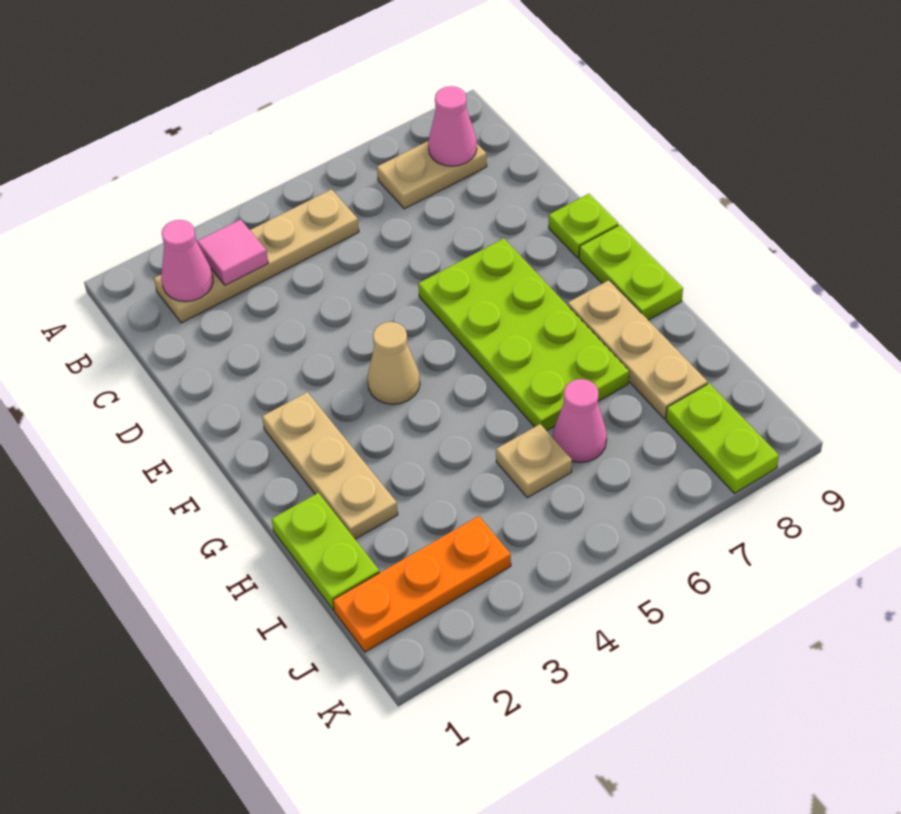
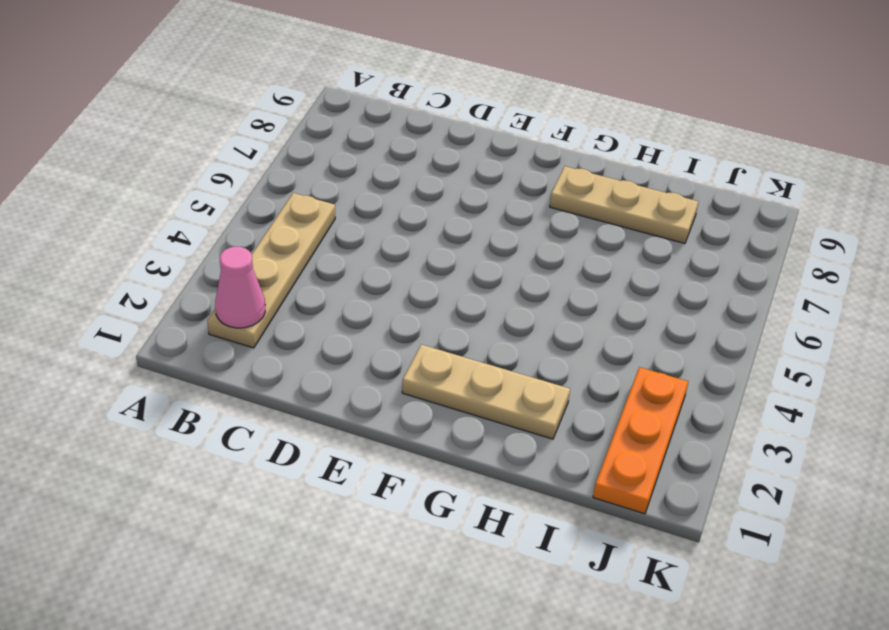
none -> tan plate B7:B8 level 1
none -> lime plate E6:H7 level 1
none -> lime plate E9 level 1

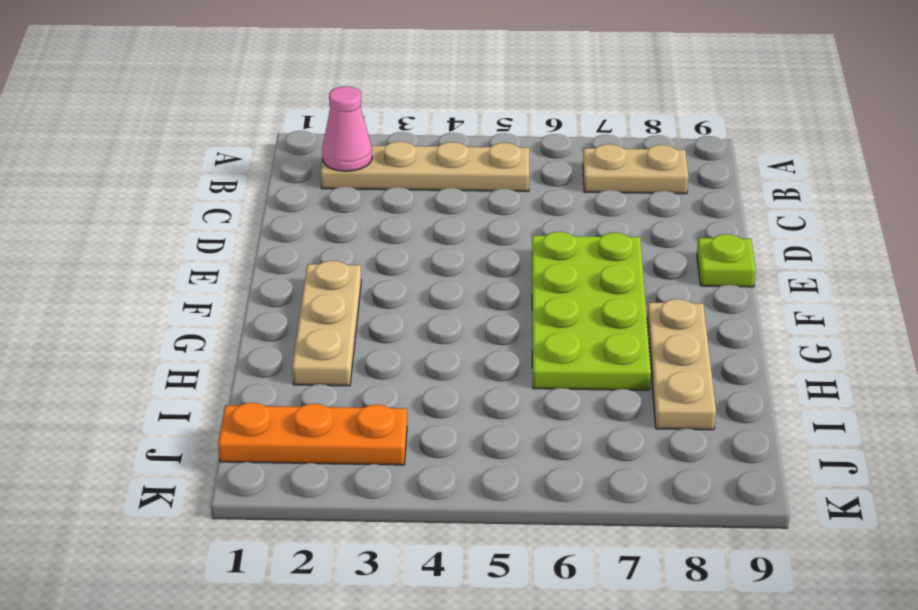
none -> tan cone F4 level 1
none -> lime plate F9:G9 level 1
none -> lime plate H1:I1 level 1

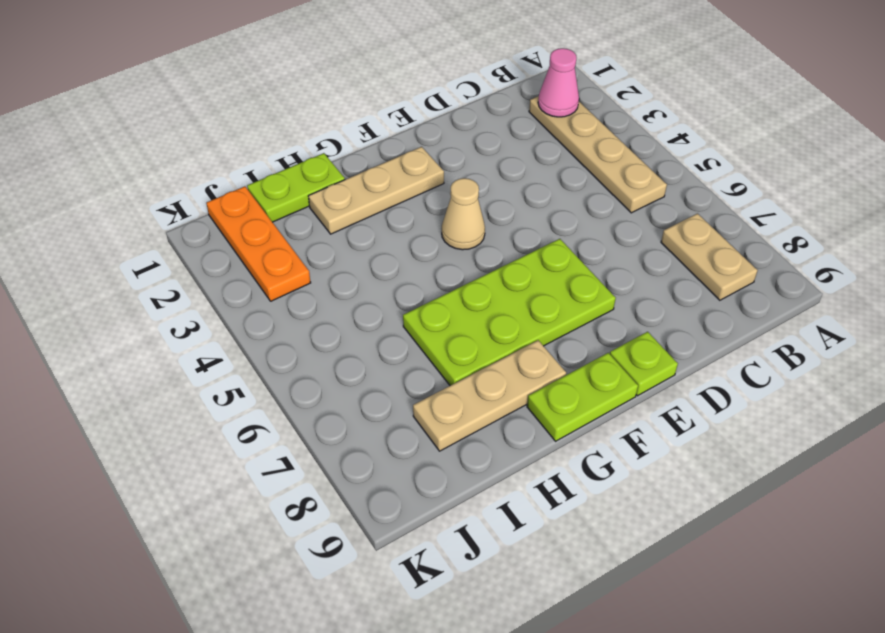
none -> tan plate I5 level 1
none -> pink cone I6 level 1
none -> lime plate J8:K8 level 1

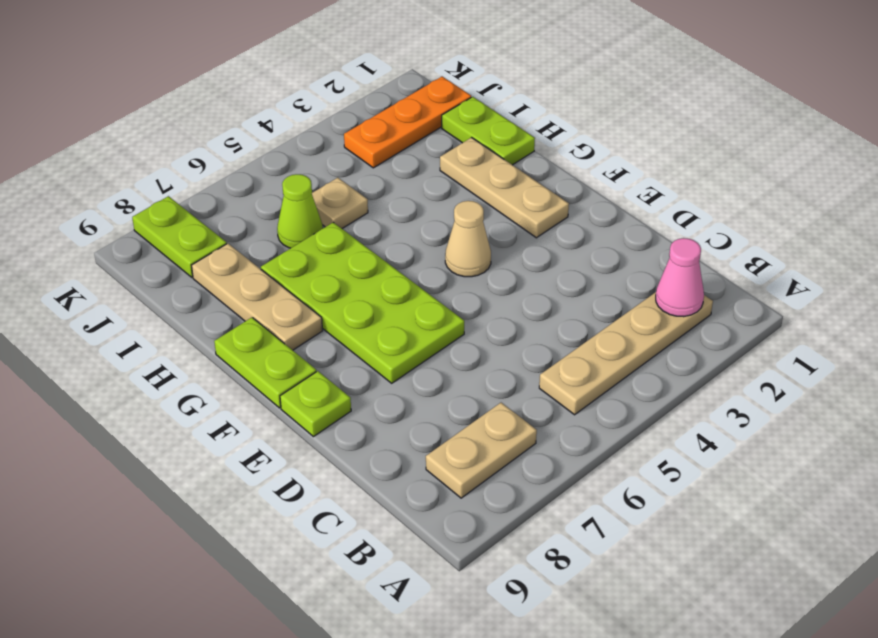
lime cone I6 level 1 -> pink cone I6 level 1
none -> pink tile B3 level 2
none -> pink cone B8 level 2

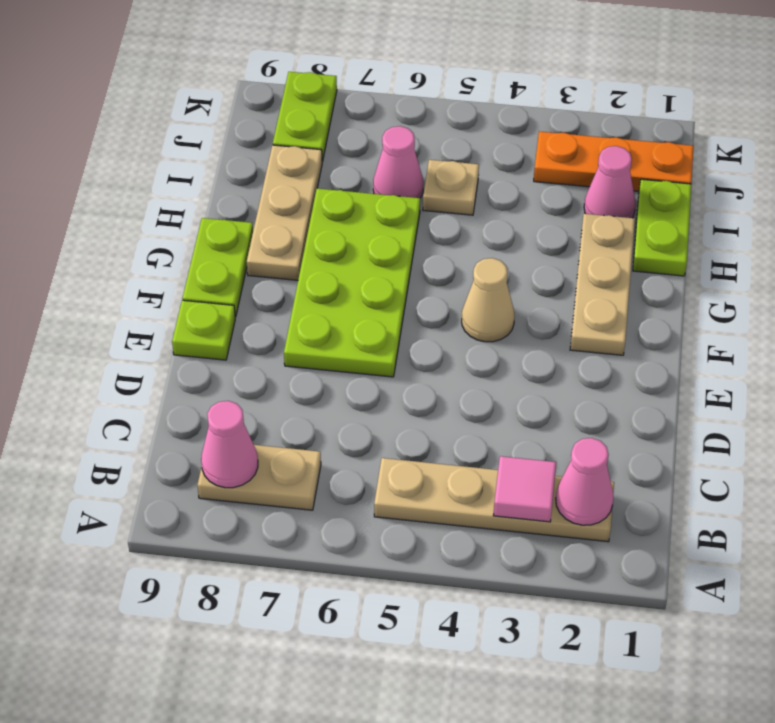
pink cone I2 level 1 -> none

